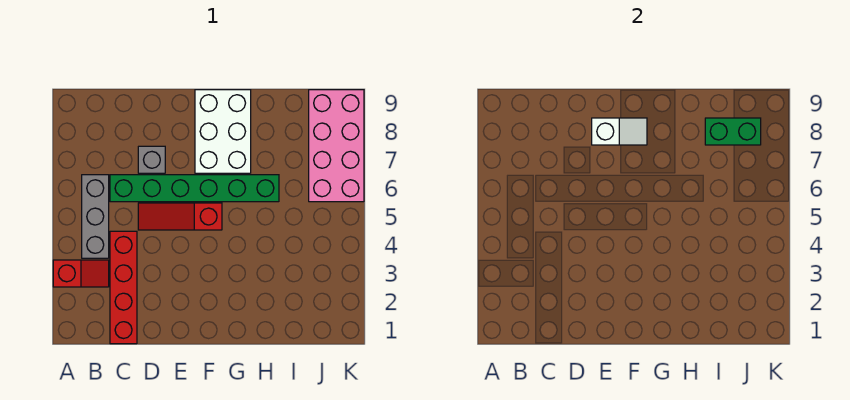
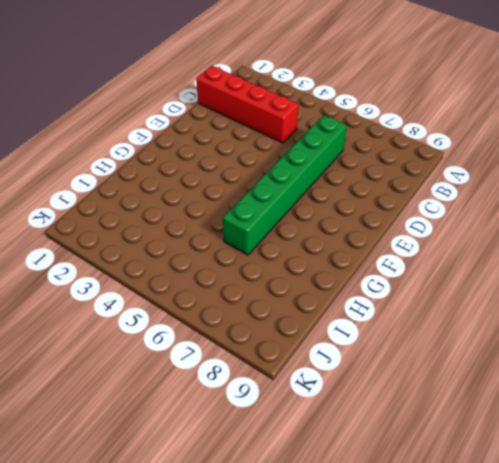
none -> red slope A3:B3 level 1 top A
none -> grey brick B4:B6 level 1

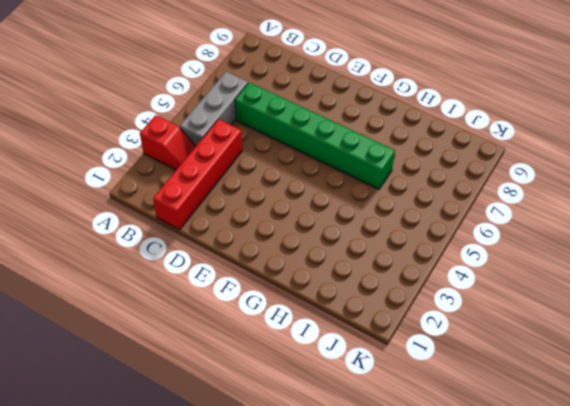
none -> red slope D5:F5 level 1 top F
none -> grey brick D7 level 1

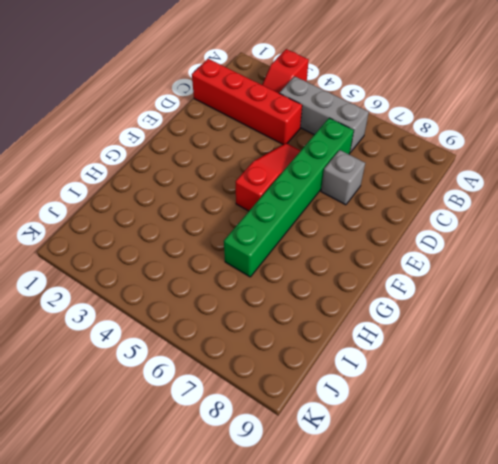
none -> white brick F7:G9 level 1
none -> pink brick J6:K9 level 1

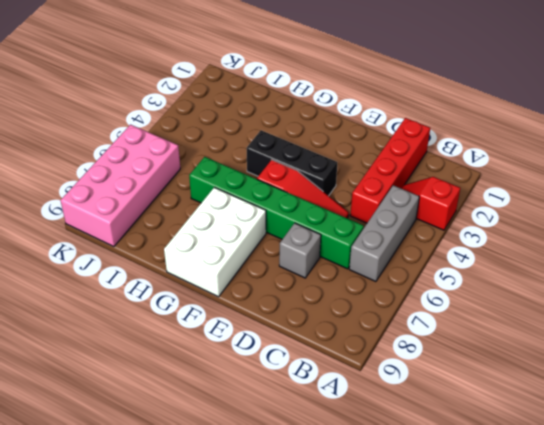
black brick E4:G4 level 1 -> none
none -> white slope E8:F8 level 2 top E
none -> green brick I8:J8 level 2

